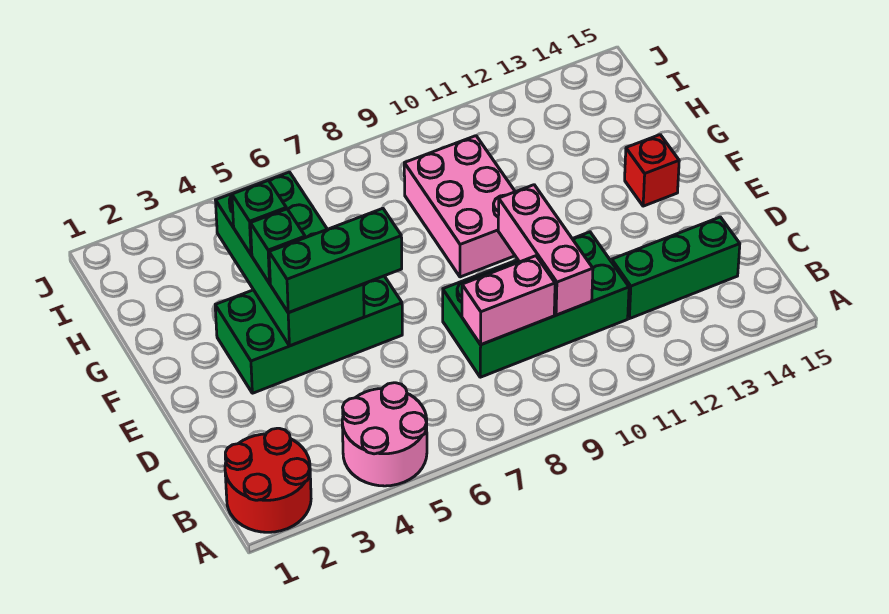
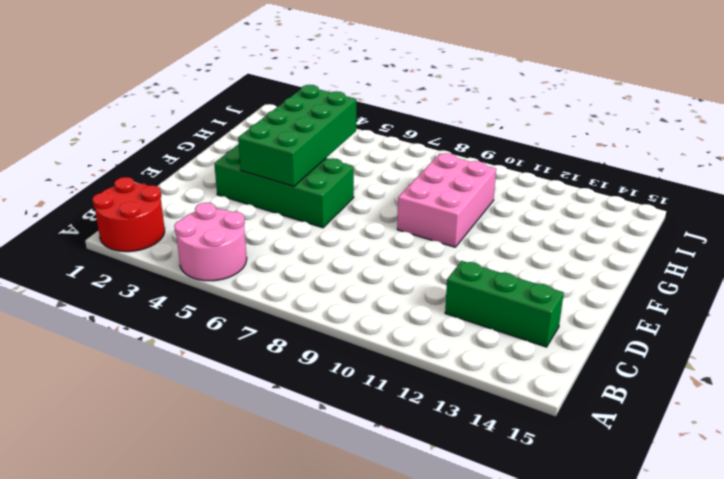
none -> green brick C8:D11 level 1
none -> red brick F14 level 1
none -> pink brick C8:C9 level 2

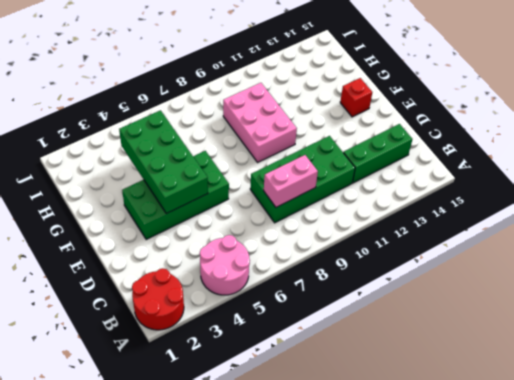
none -> pink brick C10:E10 level 2
none -> green brick E4:E6 level 3
none -> green brick F4 level 3

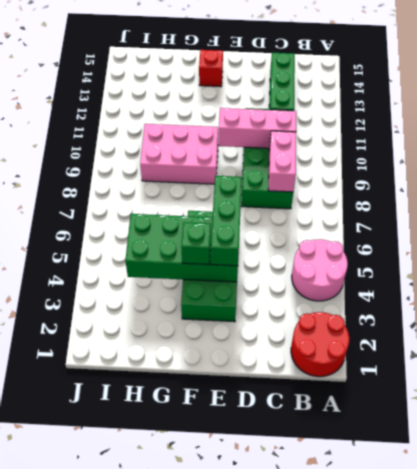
none -> green brick G4 level 3

